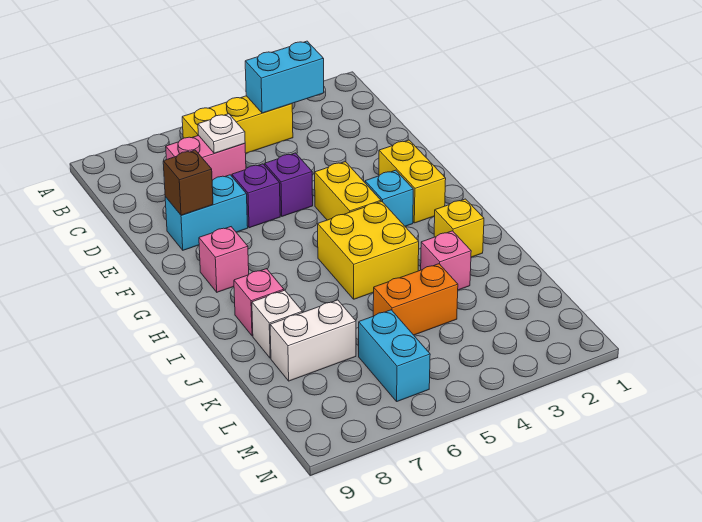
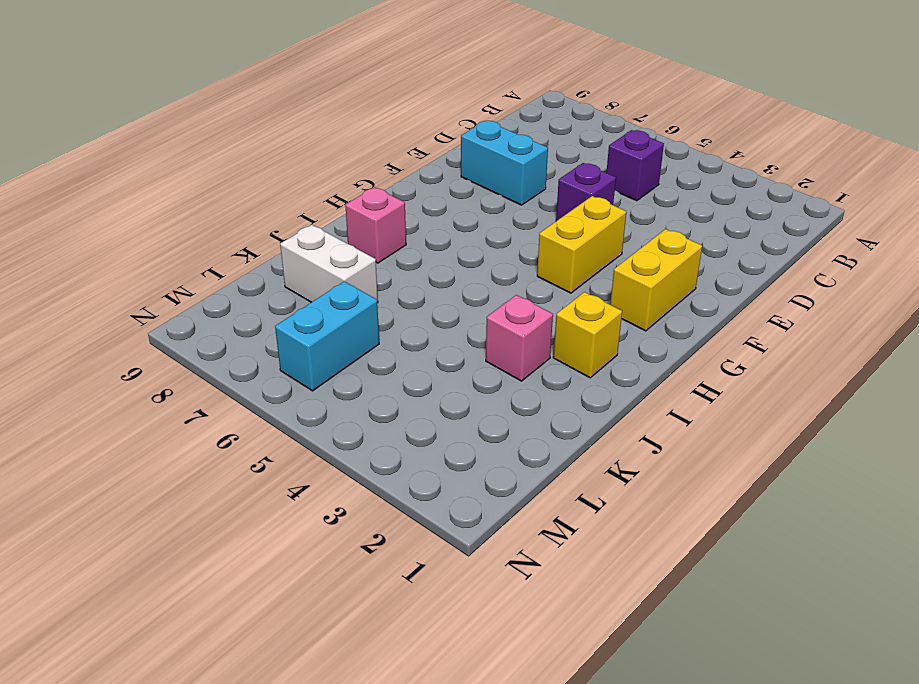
purple brick C5 level 1 -> purple brick E6 level 1
none -> yellow brick B4:B6 level 1
none -> pink brick C6:C7 level 1
none -> cyan brick G3 level 1

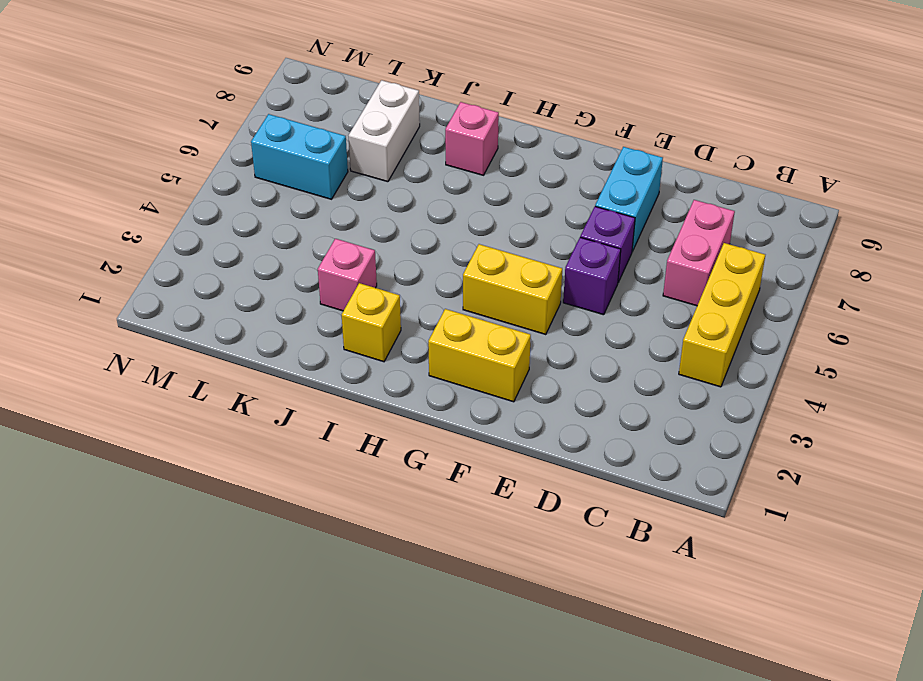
none -> cyan brick G3 level 1
none -> pink brick G8 level 1
none -> yellow brick H4:I5 level 1

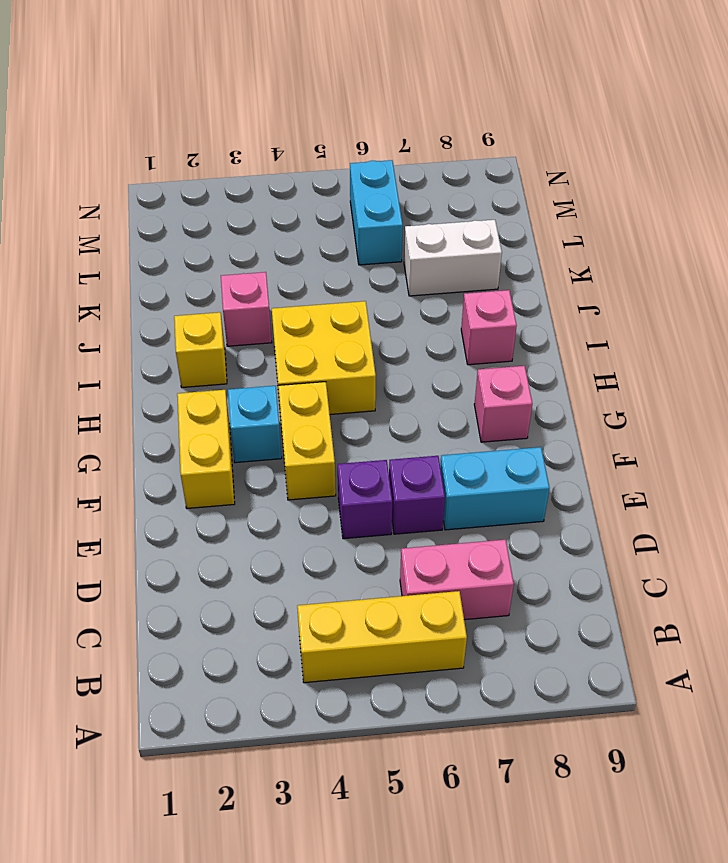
none -> white brick J8 level 1
none -> orange brick K4:K5 level 1
none -> cyan brick B3:B4 level 2

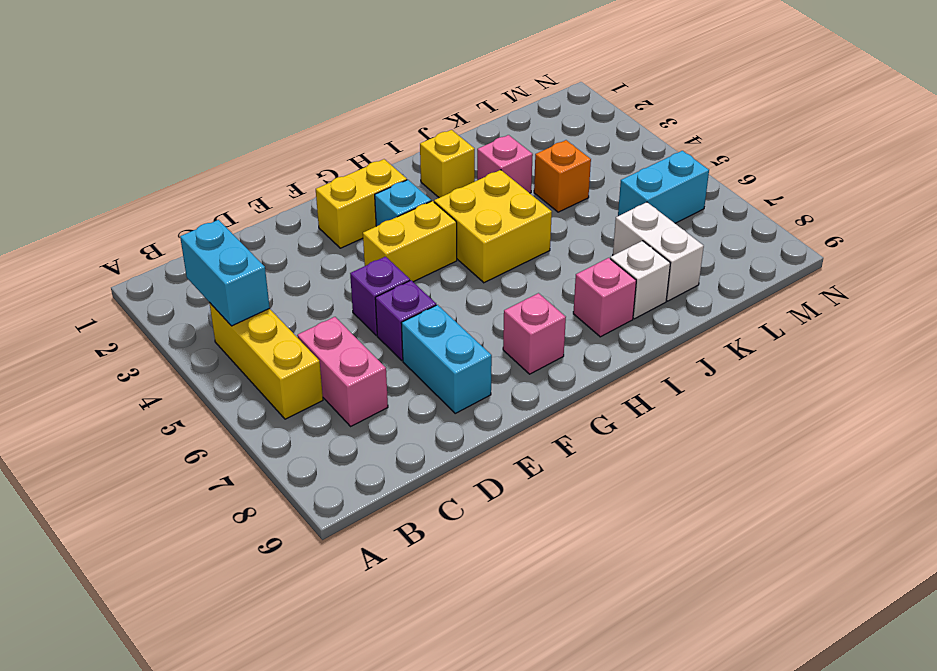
orange brick K4 level 1 -> orange brick K4:K5 level 1
none -> white plate C6 level 2
none -> brown brick E8 level 2

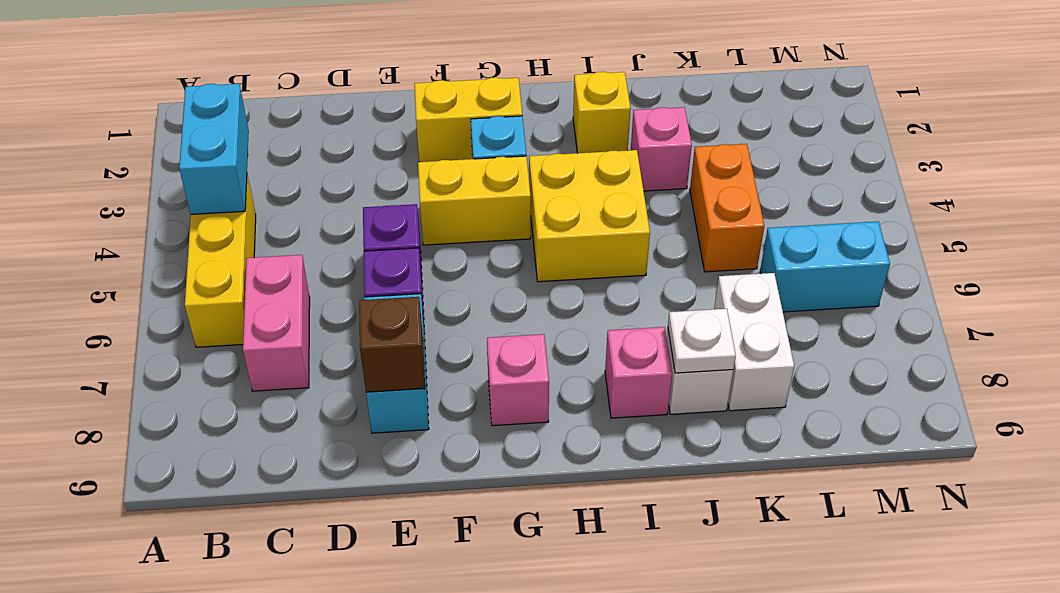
white plate J8 level 2 -> white plate C6 level 2

